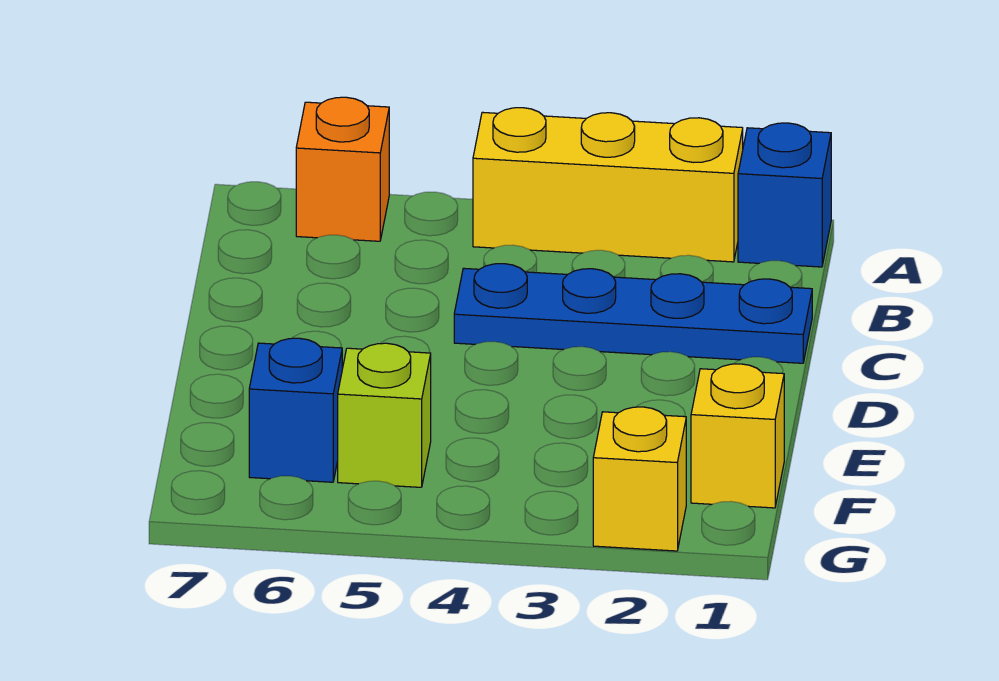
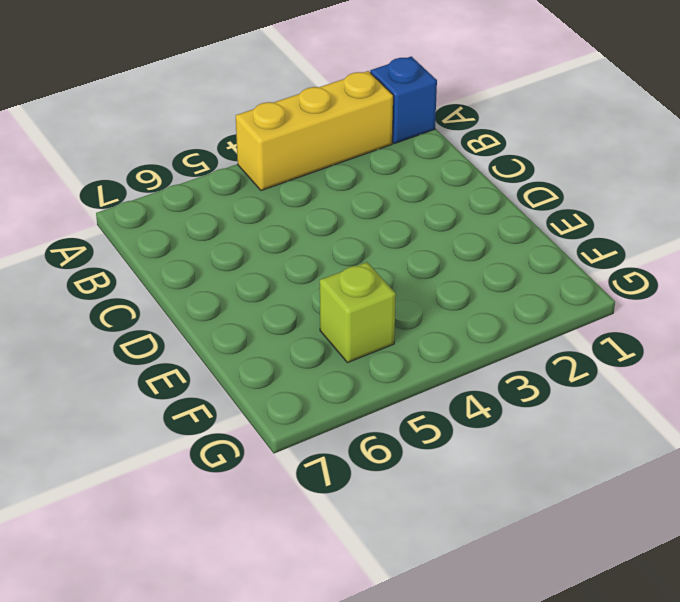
none -> orange brick A6 level 1
none -> blue plate C1:C4 level 1

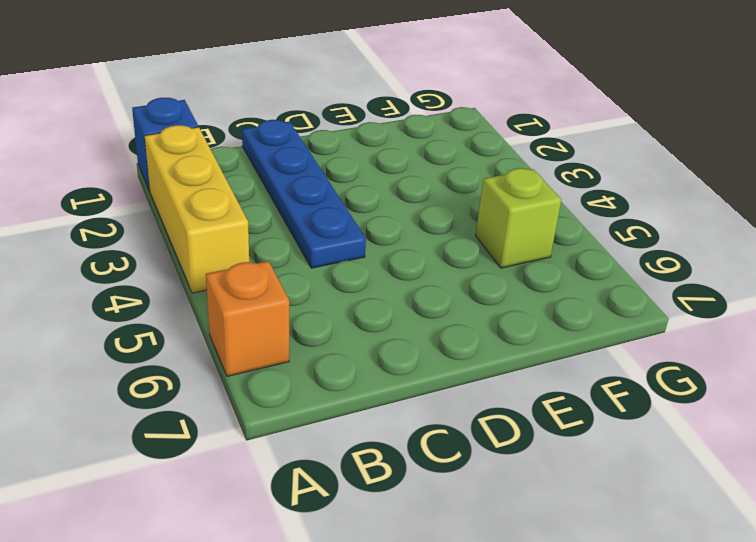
none -> yellow brick F1 level 1
none -> blue brick F6 level 1

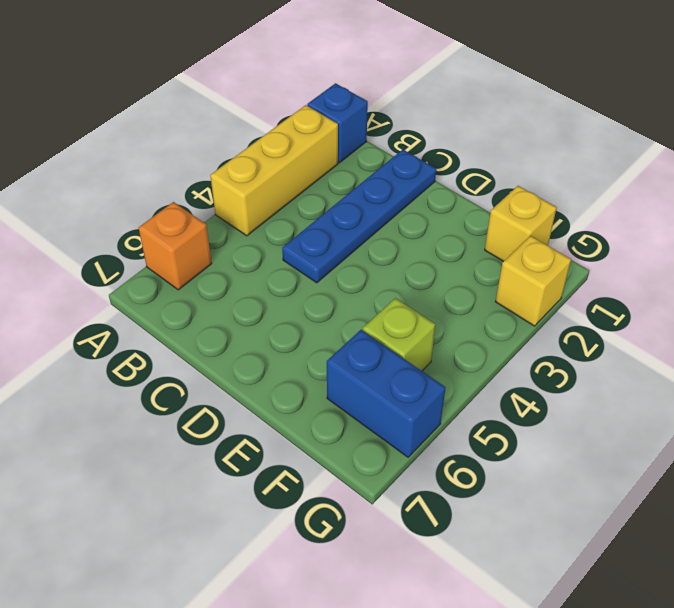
blue brick F6:G6 level 1 -> blue brick F6 level 1

